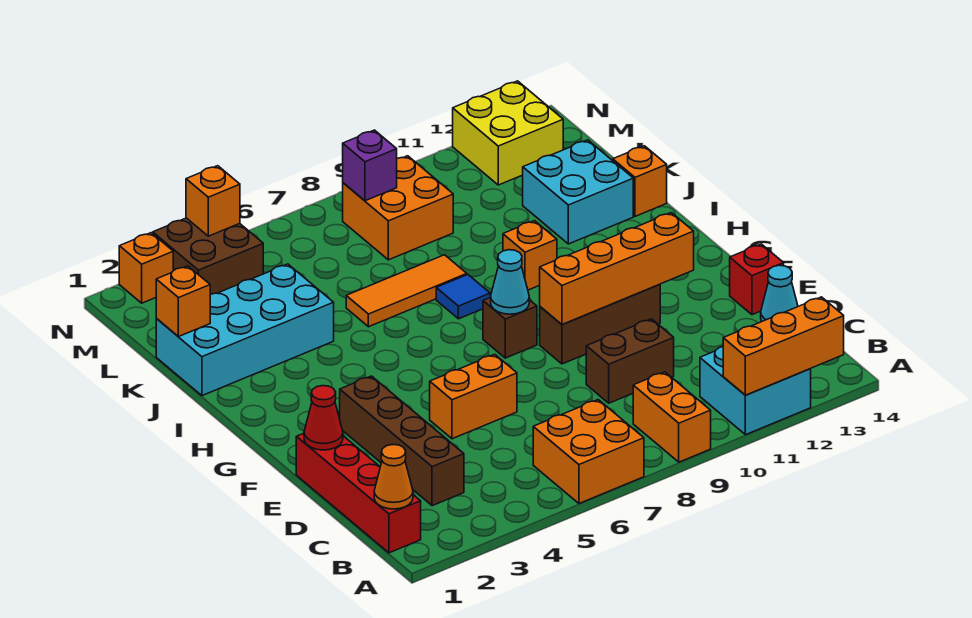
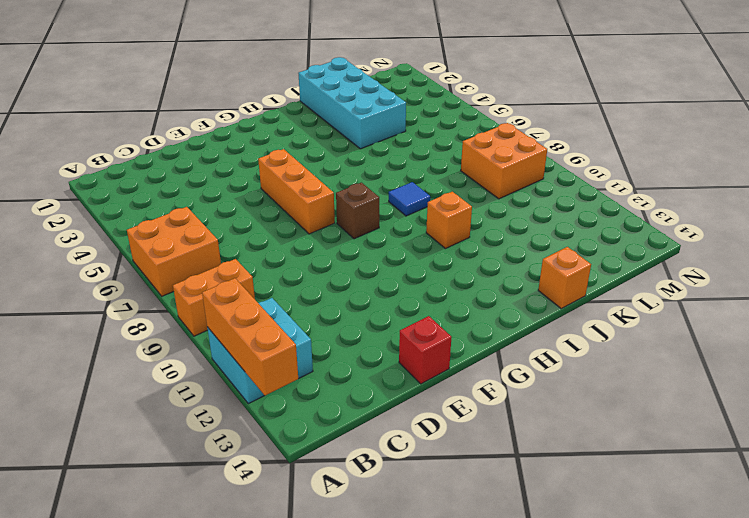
orange brick F5:F7 level 1 -> none
none -> red brick B1:E1 level 1
none -> brown brick C3:F3 level 1
none -> brown brick D9:D10 level 1

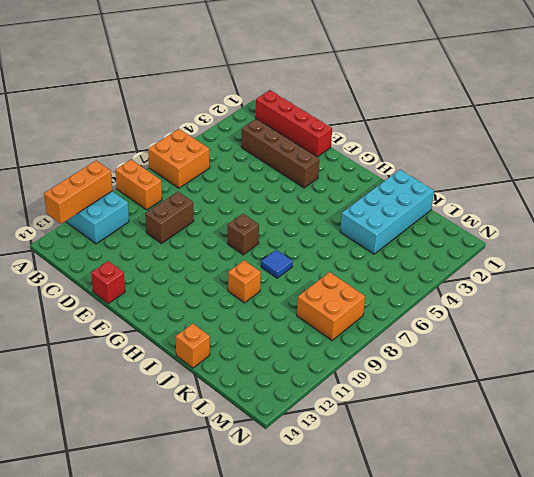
none -> cyan cone D14 level 1
none -> orange brick E5:E6 level 1
none -> brown brick F9:F11 level 1

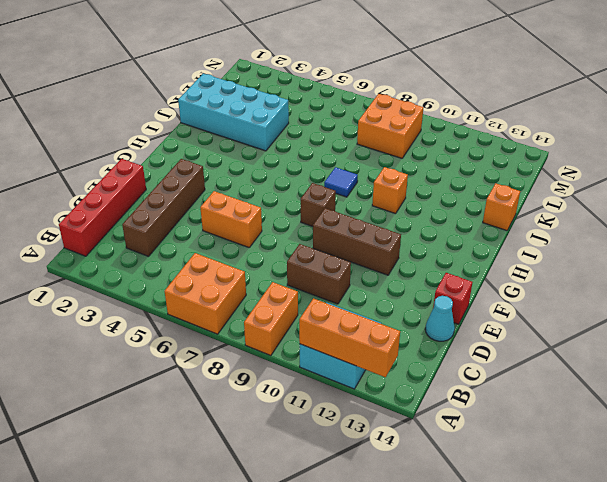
none -> orange tile J6:J8 level 1
none -> cyan brick J12:K13 level 1
none -> brown brick M3:N4 level 1

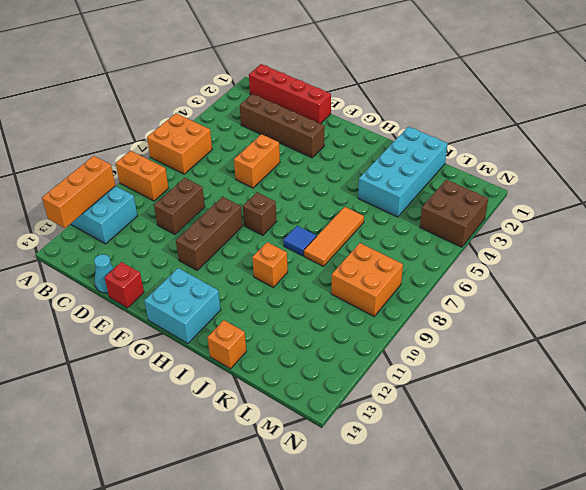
cyan brick G13:H14 level 1 -> cyan brick J12:K13 level 1
none -> yellow brick M12:N13 level 1
none -> orange brick N2 level 1
none -> orange cone B1 level 2

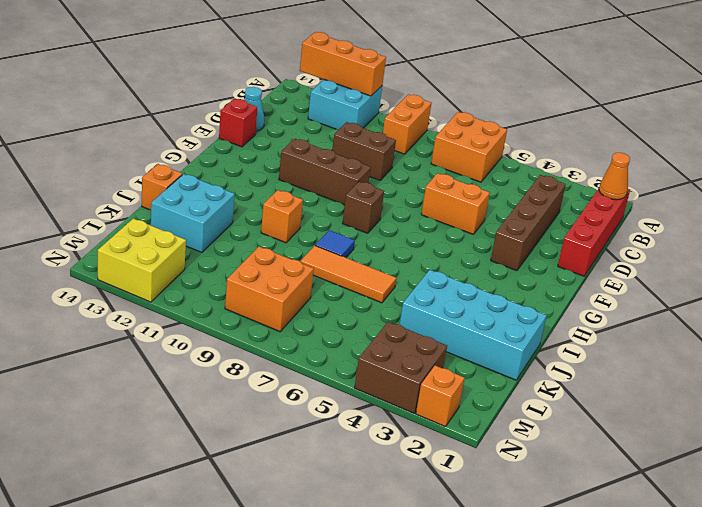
none -> red cone E1 level 2
none -> orange brick F9:F12 level 2
none -> cyan cone G8 level 2

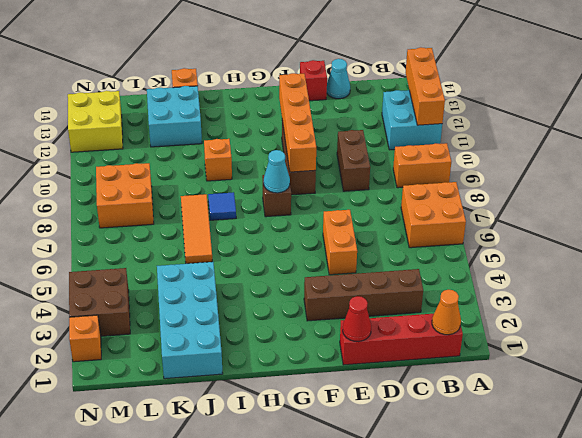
none -> orange brick K1 level 2
none -> purple brick M8 level 2
none -> orange brick N4 level 2

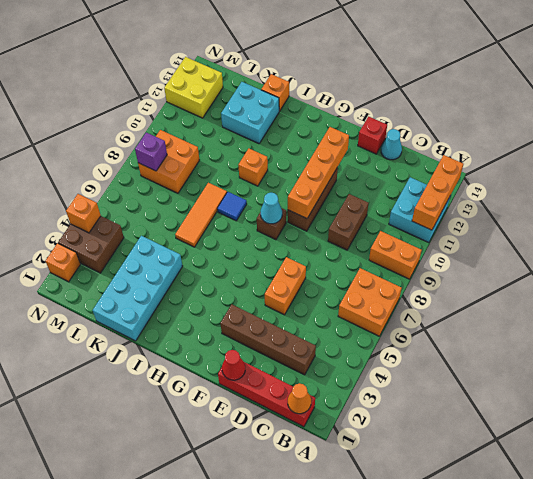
none -> orange brick K1 level 2

